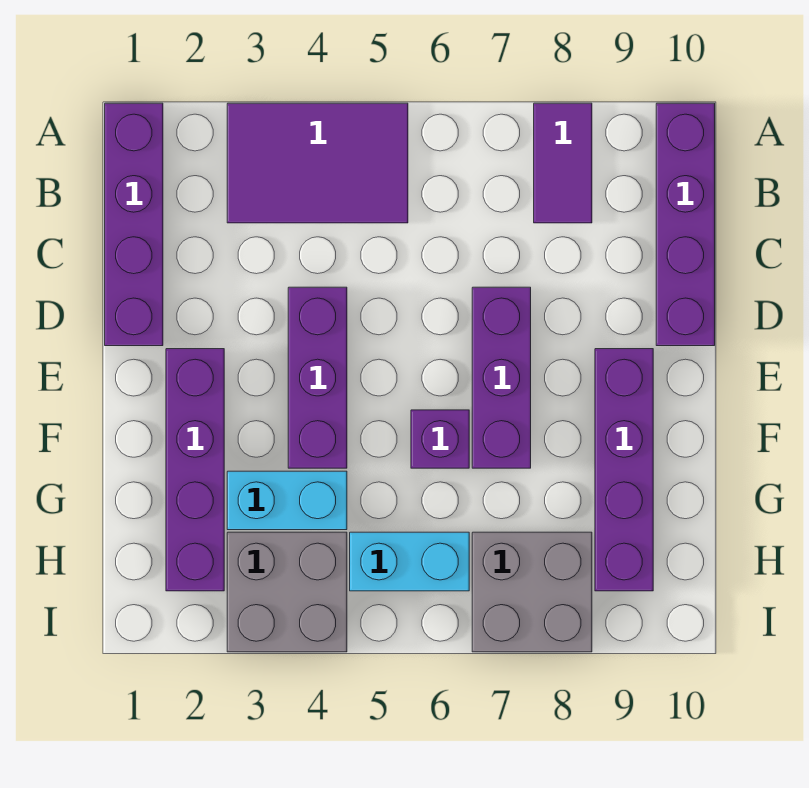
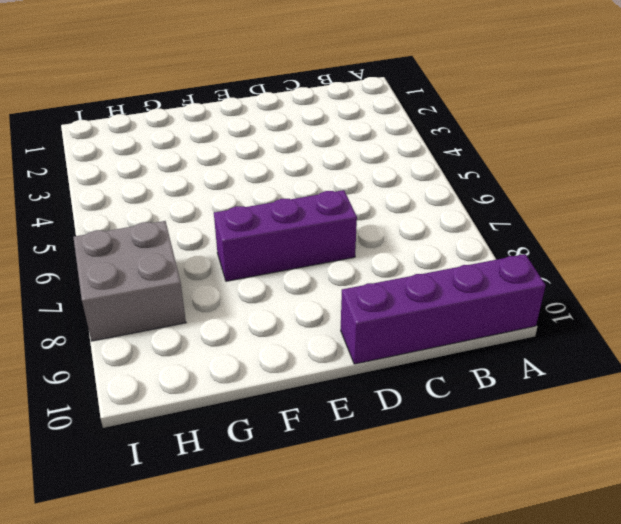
none -> purple brick A1:D1 level 1
none -> purple tile A3:B5 level 1
none -> purple tile A8:B8 level 1

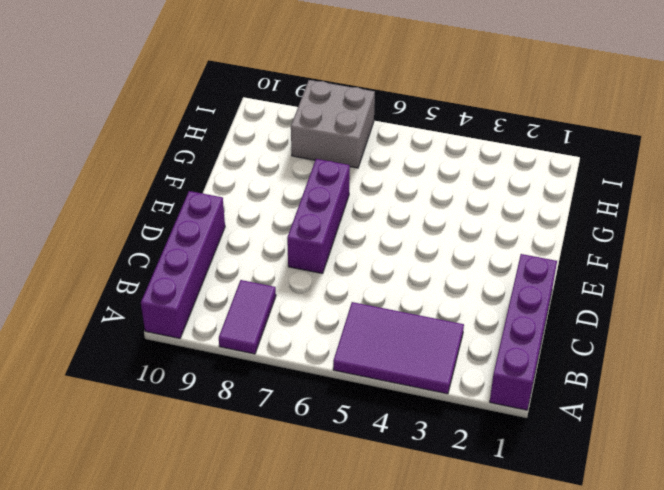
none -> purple brick D4:F4 level 1
none -> purple brick E2:H2 level 1
none -> purple brick E9:H9 level 1

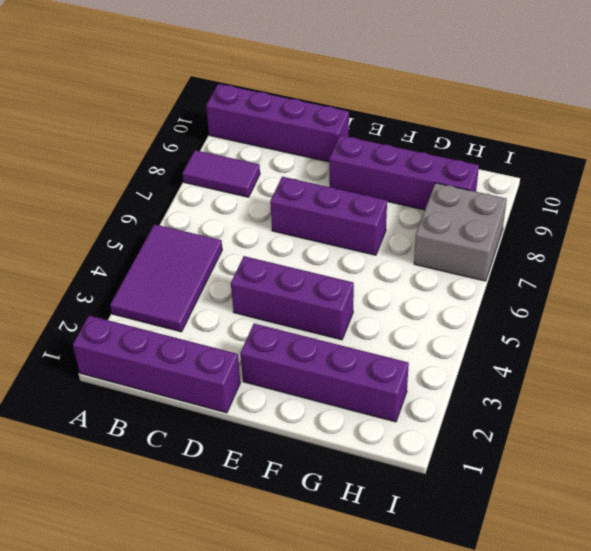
none -> purple brick F6 level 1
none -> cyan brick G3:G4 level 1
none -> grey brick H3:I4 level 1

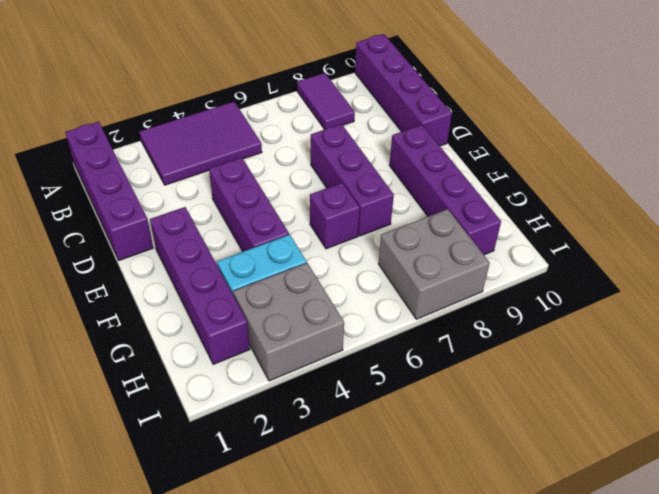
none -> cyan brick H5:H6 level 1

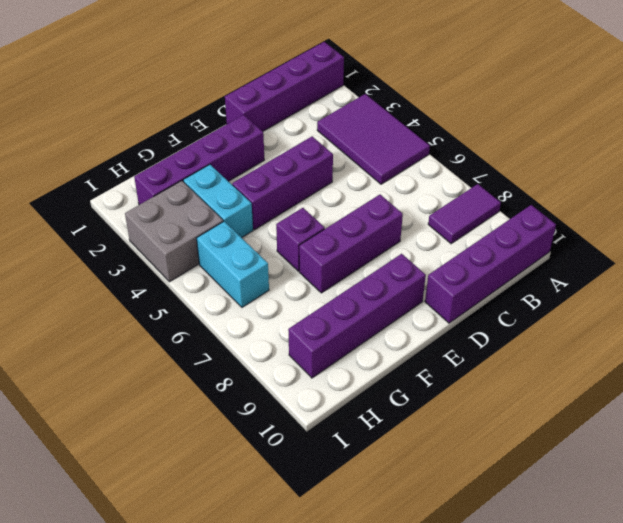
none -> grey brick H7:I8 level 1

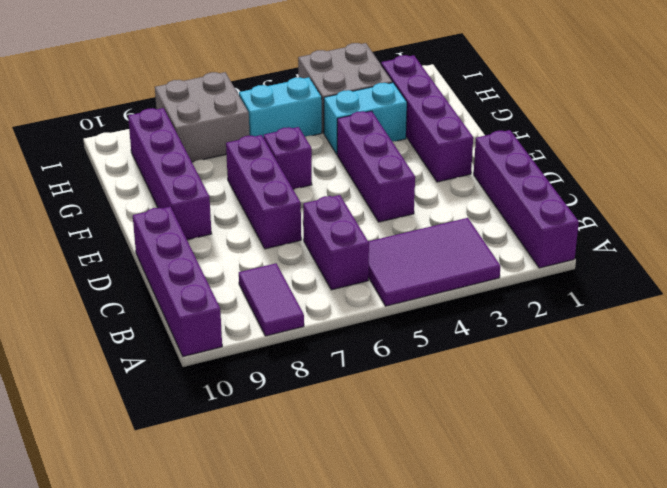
purple brick B6:C6 level 1 -> none

